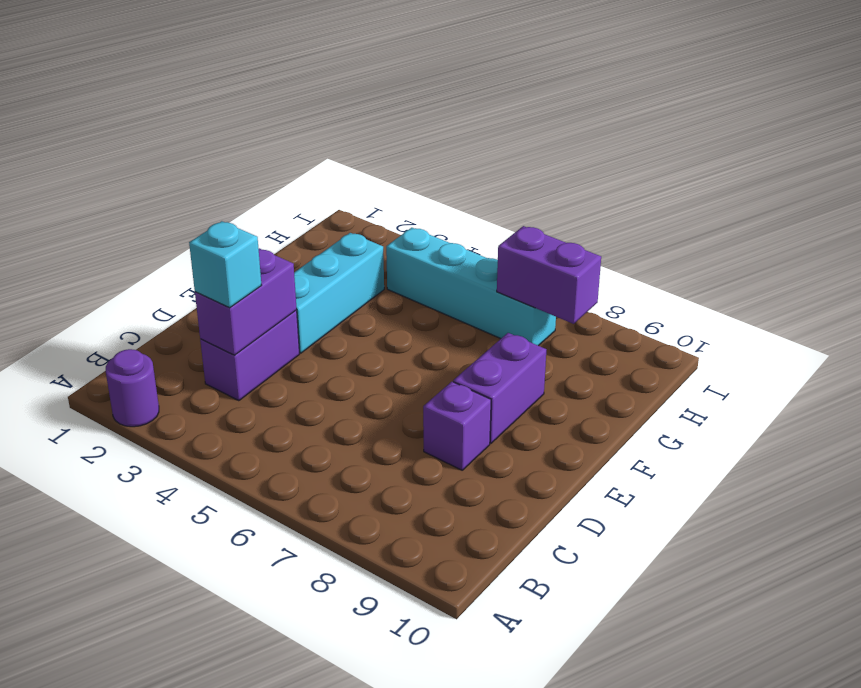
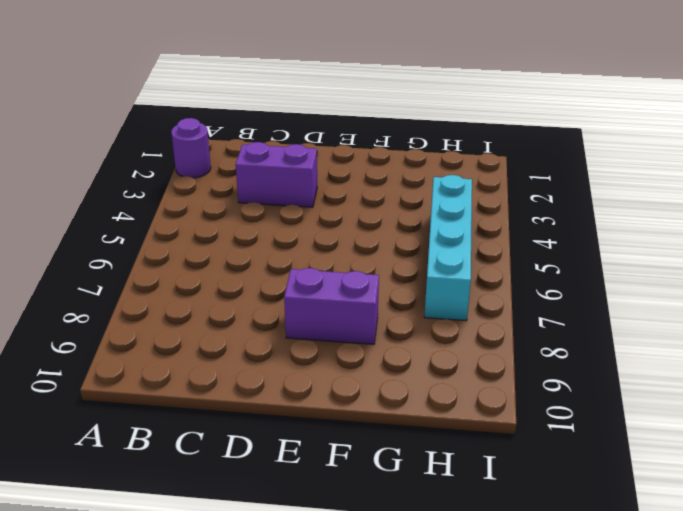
none -> purple brick D8 level 1
none -> cyan brick E3:G3 level 1

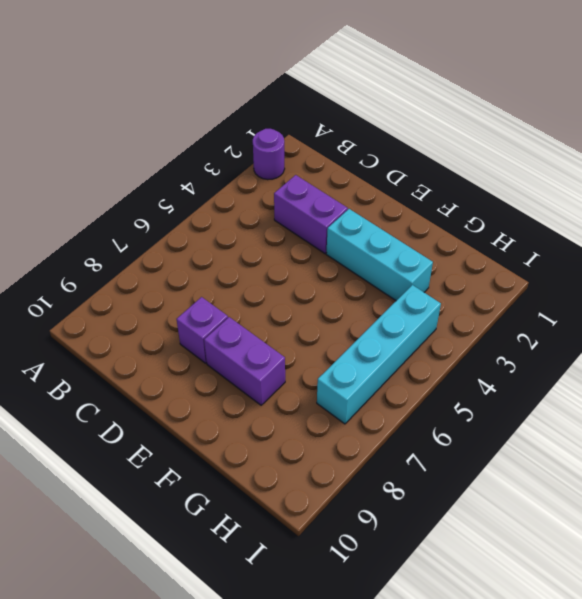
none -> purple brick C3:D3 level 2
none -> purple brick H7:H8 level 2

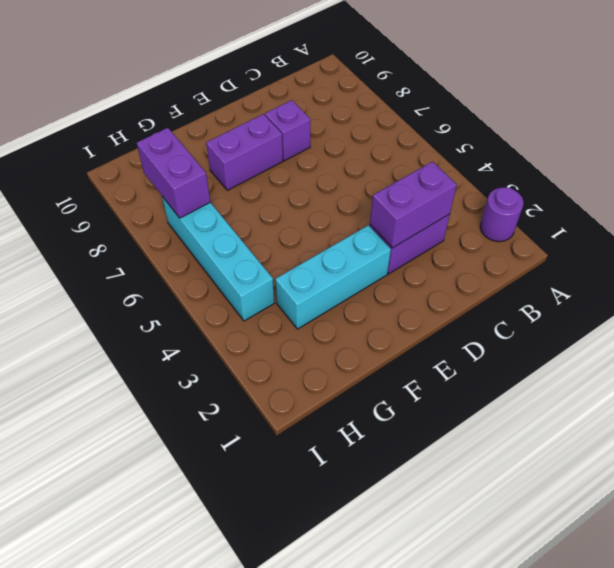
none -> cyan brick C3 level 3

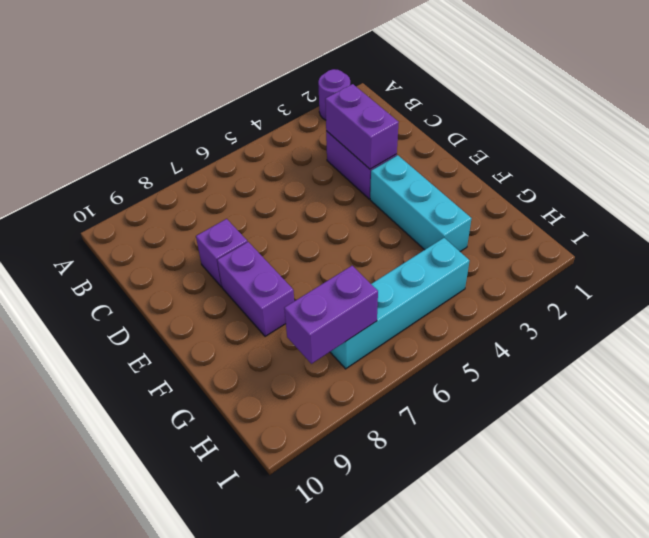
none -> cyan brick C3 level 3

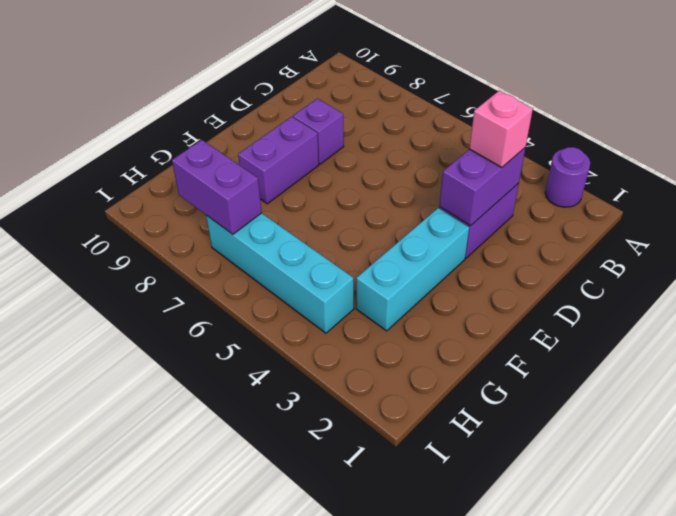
pink brick C3 level 3 -> cyan brick C3 level 3

